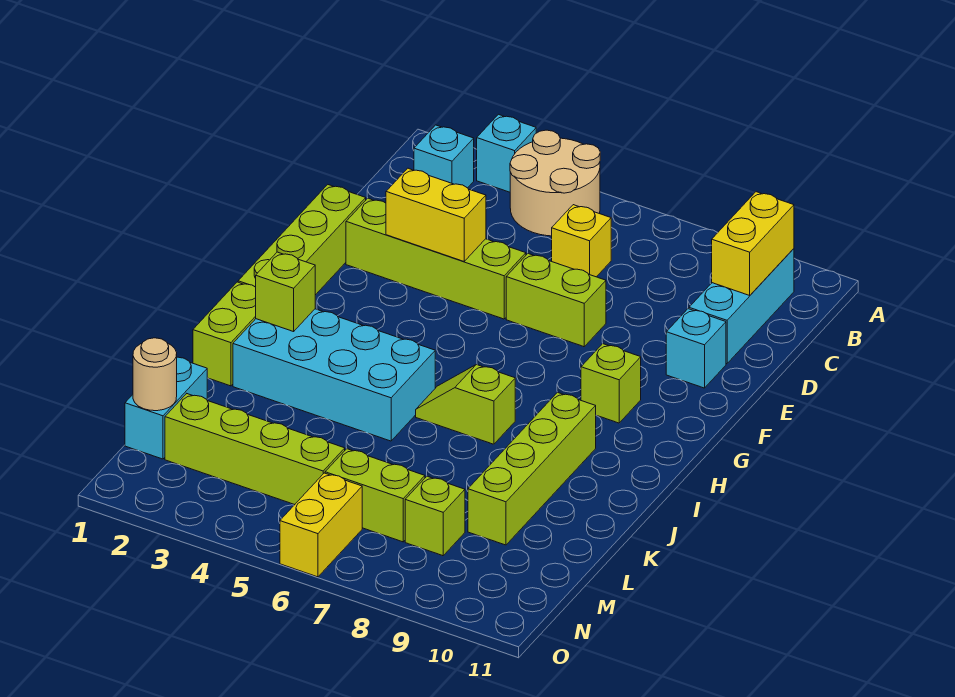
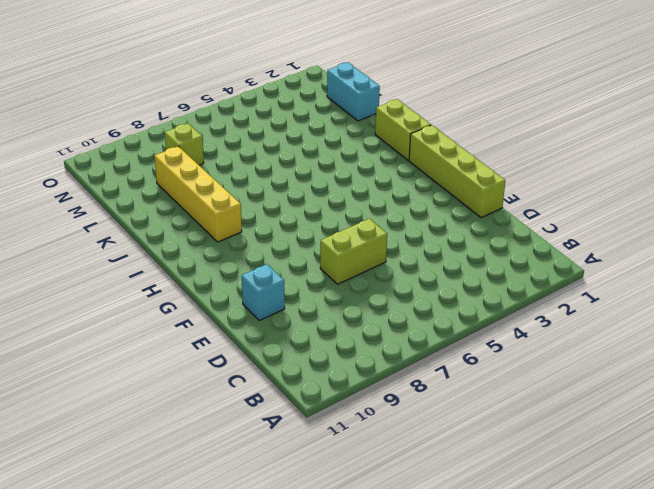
yellow brick I9:L9 level 1 -> lime brick I9:L9 level 1
none -> cyan brick A3 level 1
none -> tan round brick A4:B5 level 1
none -> cyan brick B2 level 1

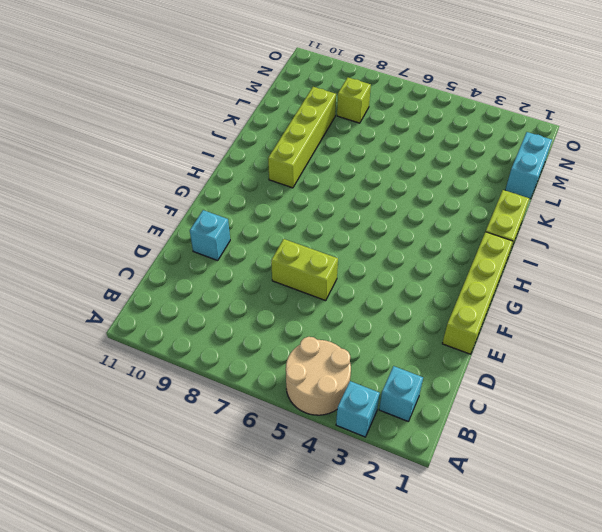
none -> cyan brick B10:D10 level 1
none -> yellow brick C6 level 1
none -> lime brick E2:E5 level 1

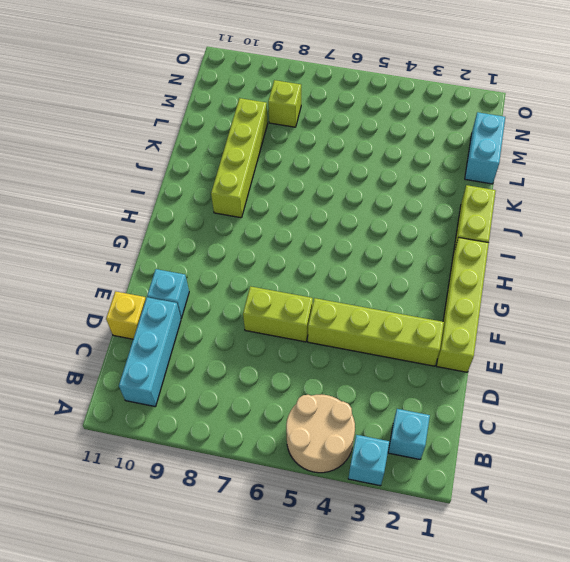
yellow brick D11 level 1 -> yellow brick C6 level 1
none -> lime brick G9 level 1
none -> cyan brick I2:J5 level 1
none -> lime slope I6:I7 level 1 top 7

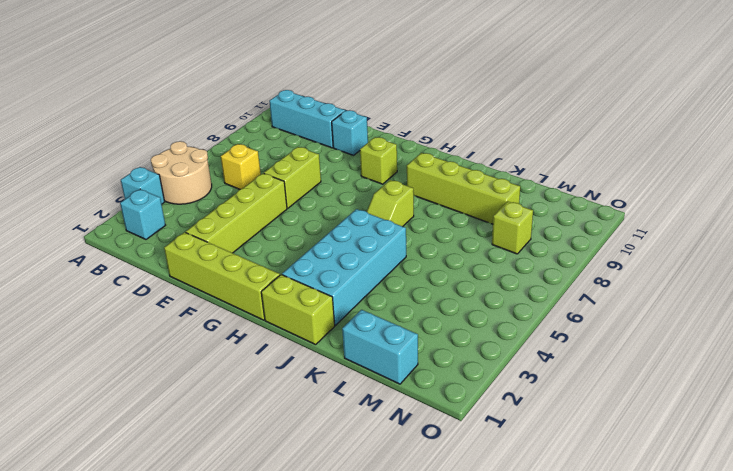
none -> lime brick M2:M5 level 1
none -> lime brick M6:M7 level 1
none -> yellow brick N6:O6 level 1

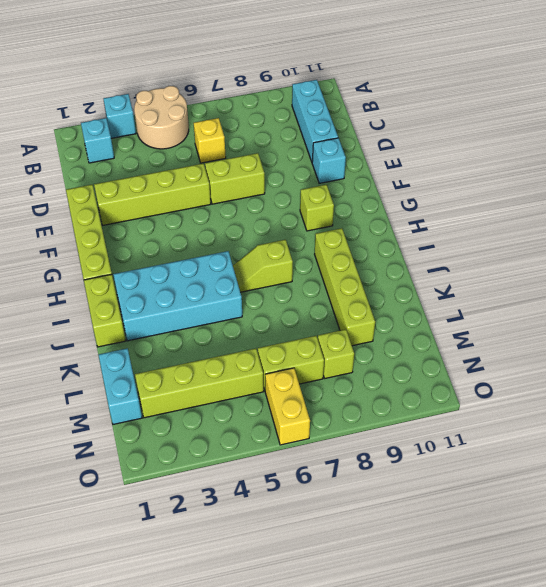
none -> yellow brick B10:C10 level 2
none -> yellow brick E3:E4 level 2
none -> lime brick I2 level 2

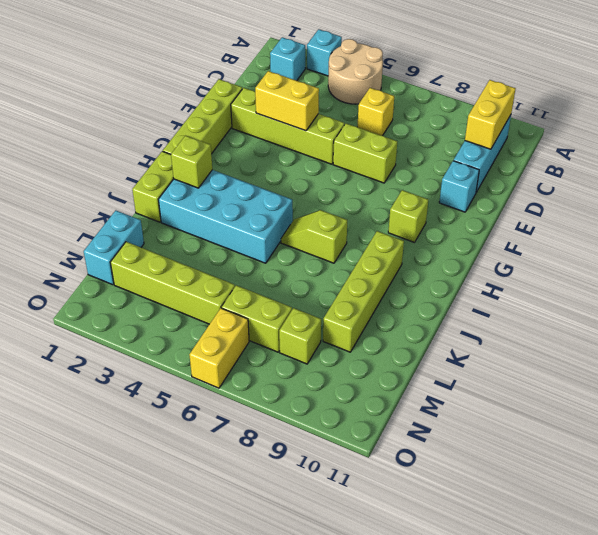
none -> tan round brick M1 level 2

